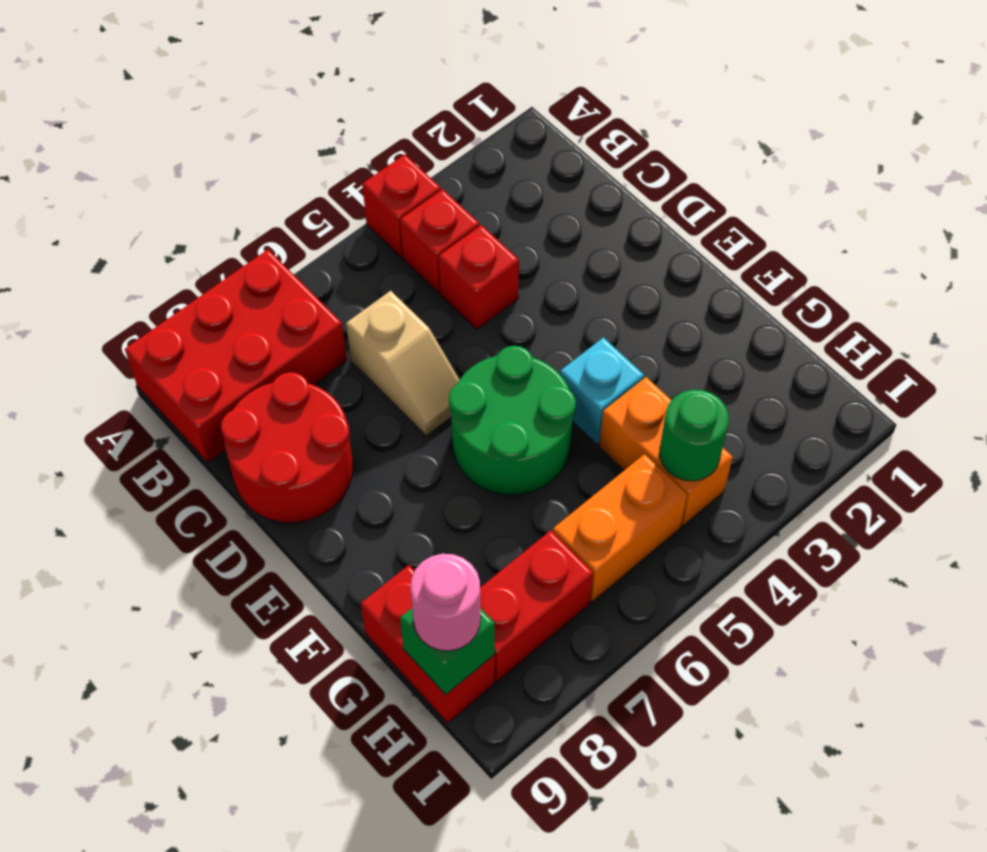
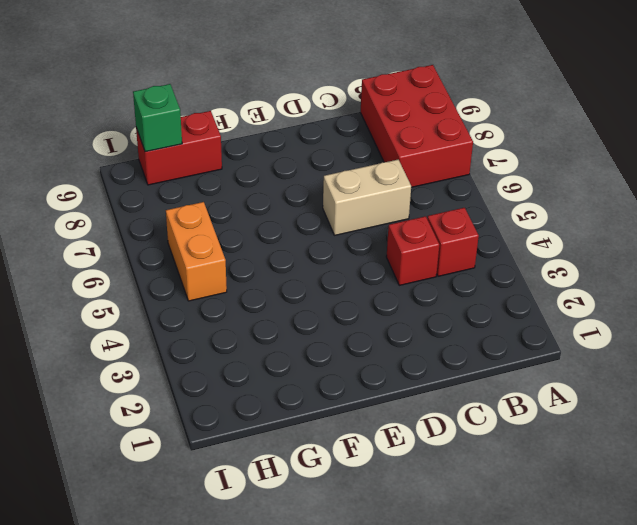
tan brick C6:D6 level 1 -> tan slope C6:D6 level 1 top C
none -> red brick A4 level 1
none -> red round brick C8:D9 level 1
none -> green round brick E5:F6 level 1

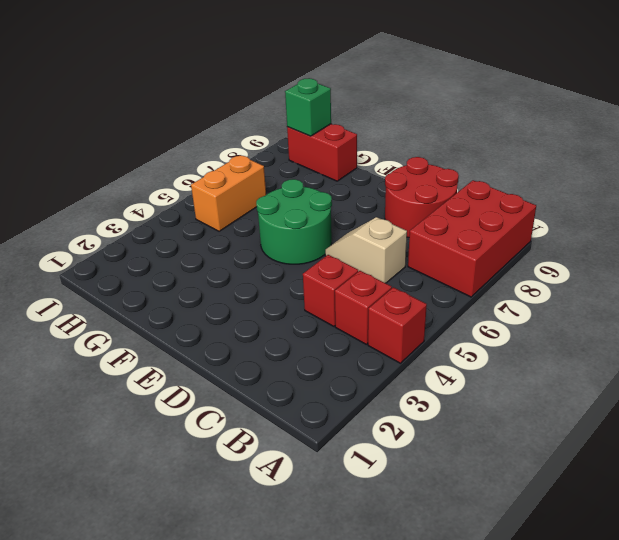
none -> cyan brick F4 level 1
none -> orange brick G4:H4 level 1
none -> red brick H7:H8 level 1

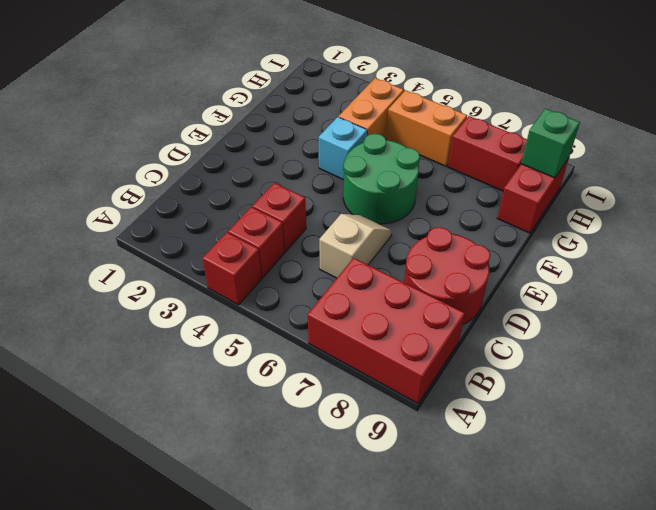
none -> green round brick H4 level 2
none -> pink round brick H9 level 3

